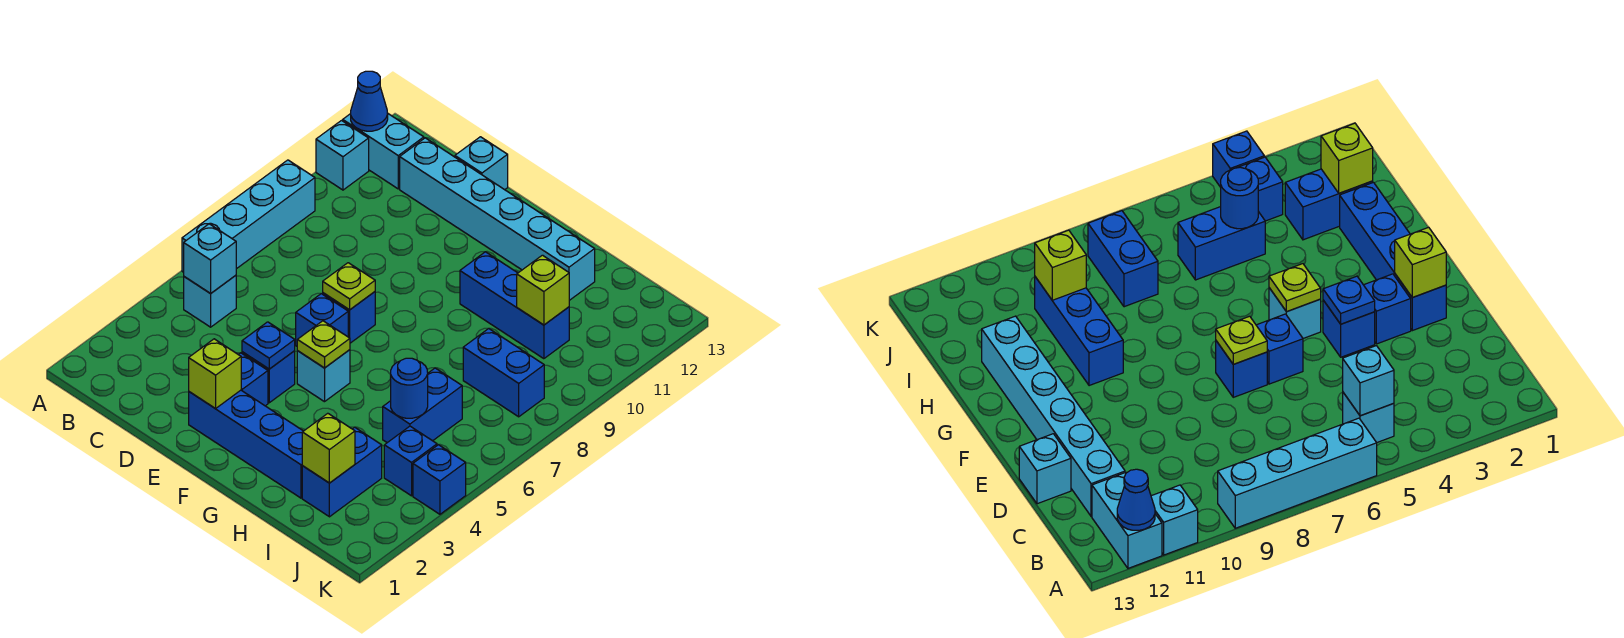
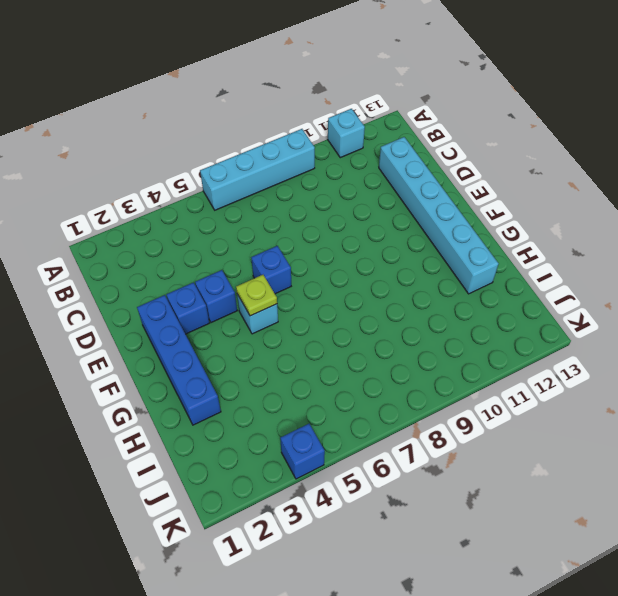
none -> cyan brick A12:B12 level 1
none -> cyan brick B5 level 1
none -> cyan brick D13 level 1

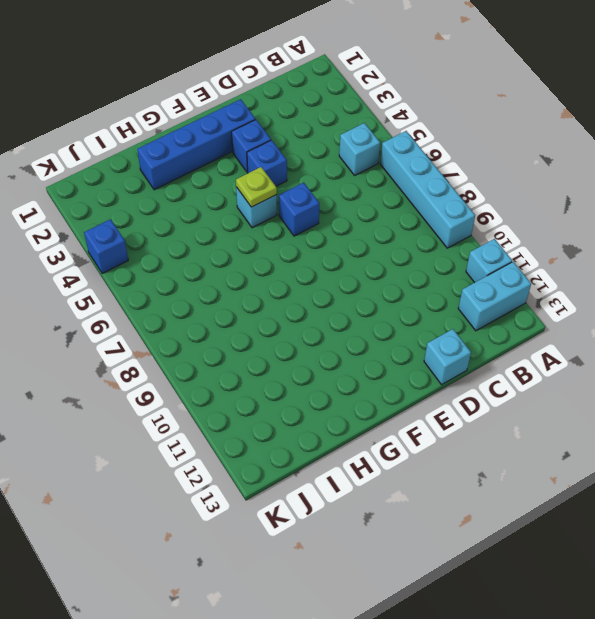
none -> cyan brick C12:H12 level 1
none -> blue brick E7 level 1
none -> blue brick G10:I10 level 1

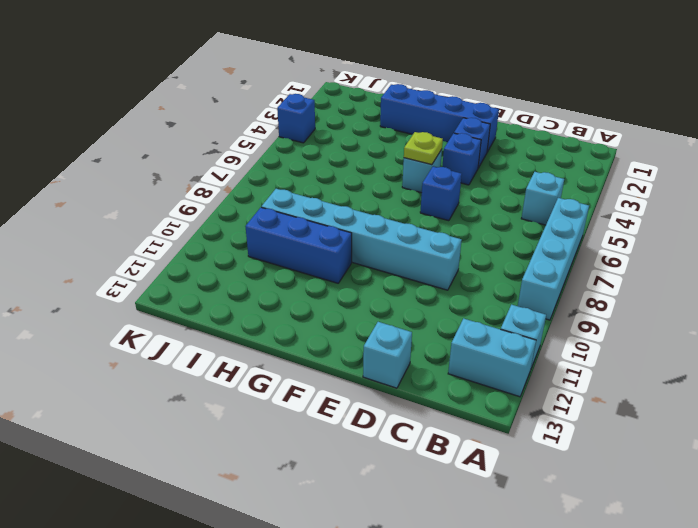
cyan brick D9:I9 level 1 -> cyan brick C12:H12 level 1
none -> blue brick E7 level 1
none -> blue brick I2:I3 level 1
none -> blue brick I5:I6 level 1

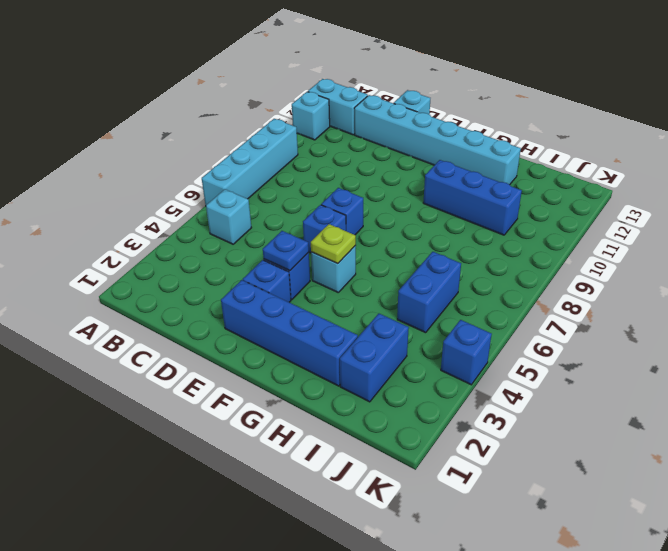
none -> blue brick I8:J8 level 1
none -> blue brick J4 level 1
none -> blue cone A12 level 2

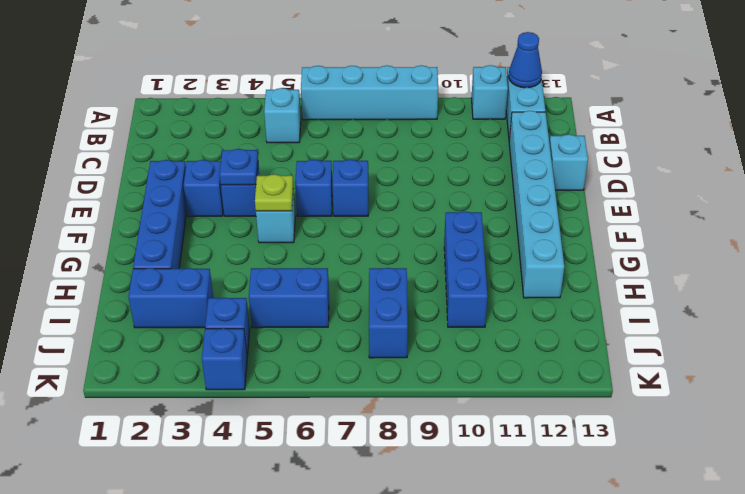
none -> cyan brick B5 level 2
none -> lime brick E2 level 2
none -> lime plate E7 level 2

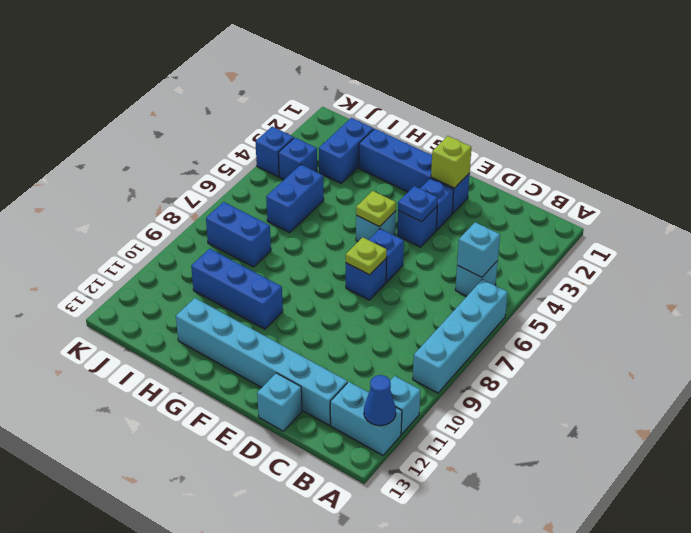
none -> lime brick I2 level 2
none -> blue round brick I5 level 2
none -> lime brick I10 level 2

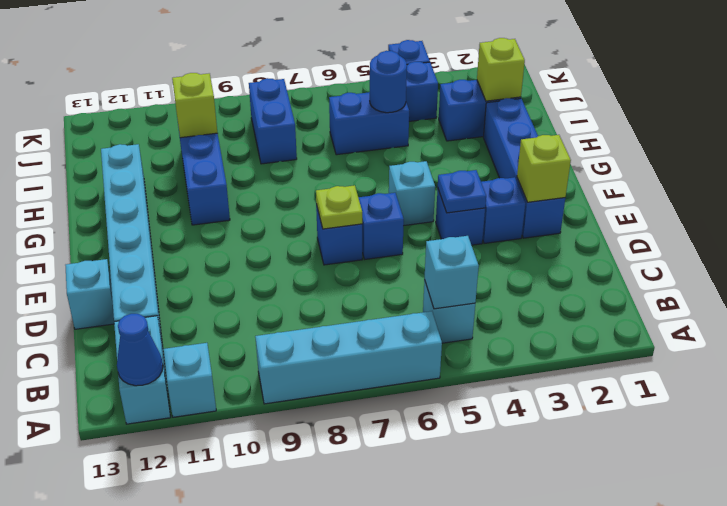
none -> lime plate F5 level 2

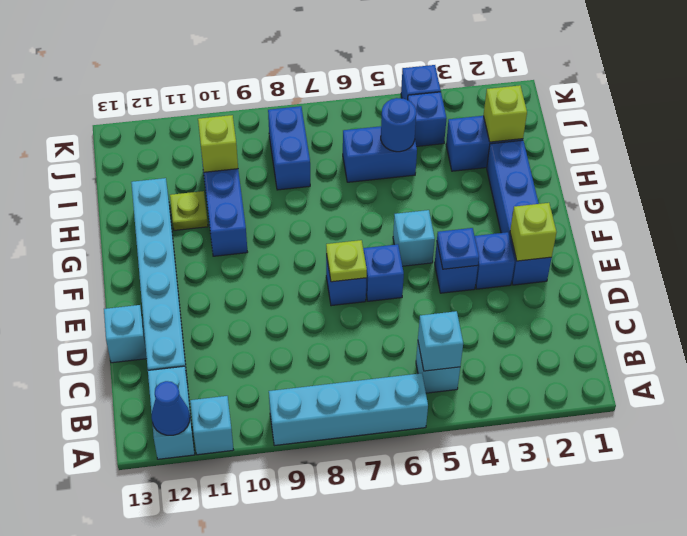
lime plate H11 level 1 -> lime plate F5 level 2

